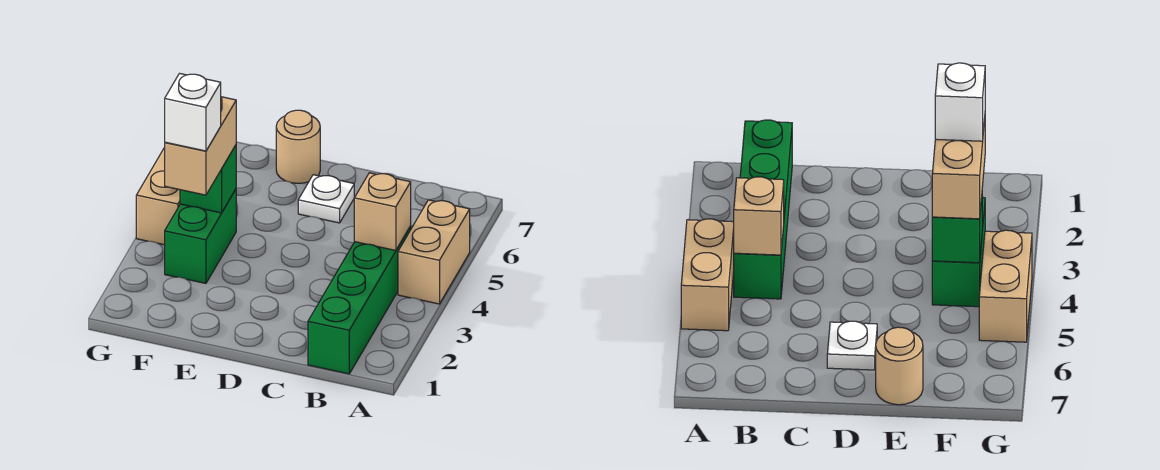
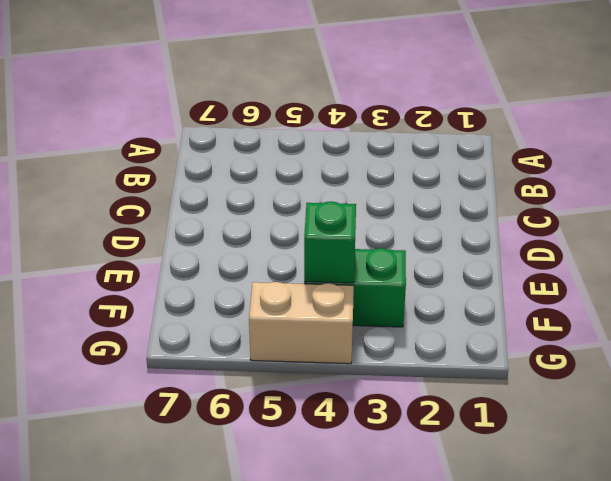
none -> tan brick A4:A5 level 1
none -> green brick B1:B4 level 1

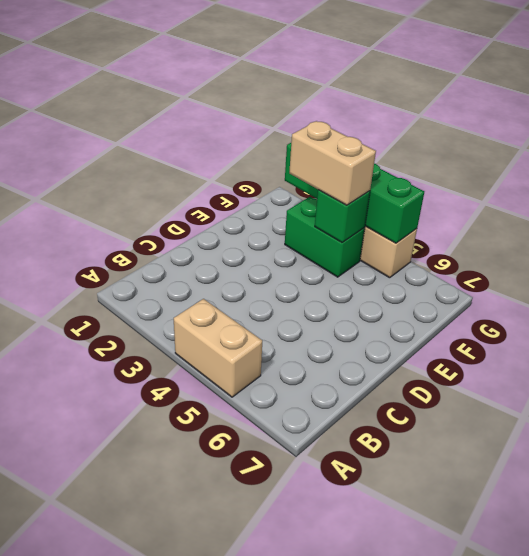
green brick G2:G5 level 2 -> green brick B1:B4 level 1
none -> white plate D6 level 1
none -> tan round brick E7 level 1

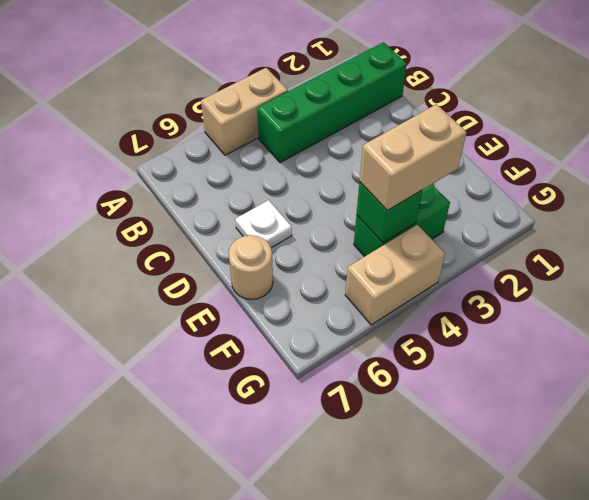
none -> tan brick B4 level 2
none -> white brick F3 level 4

